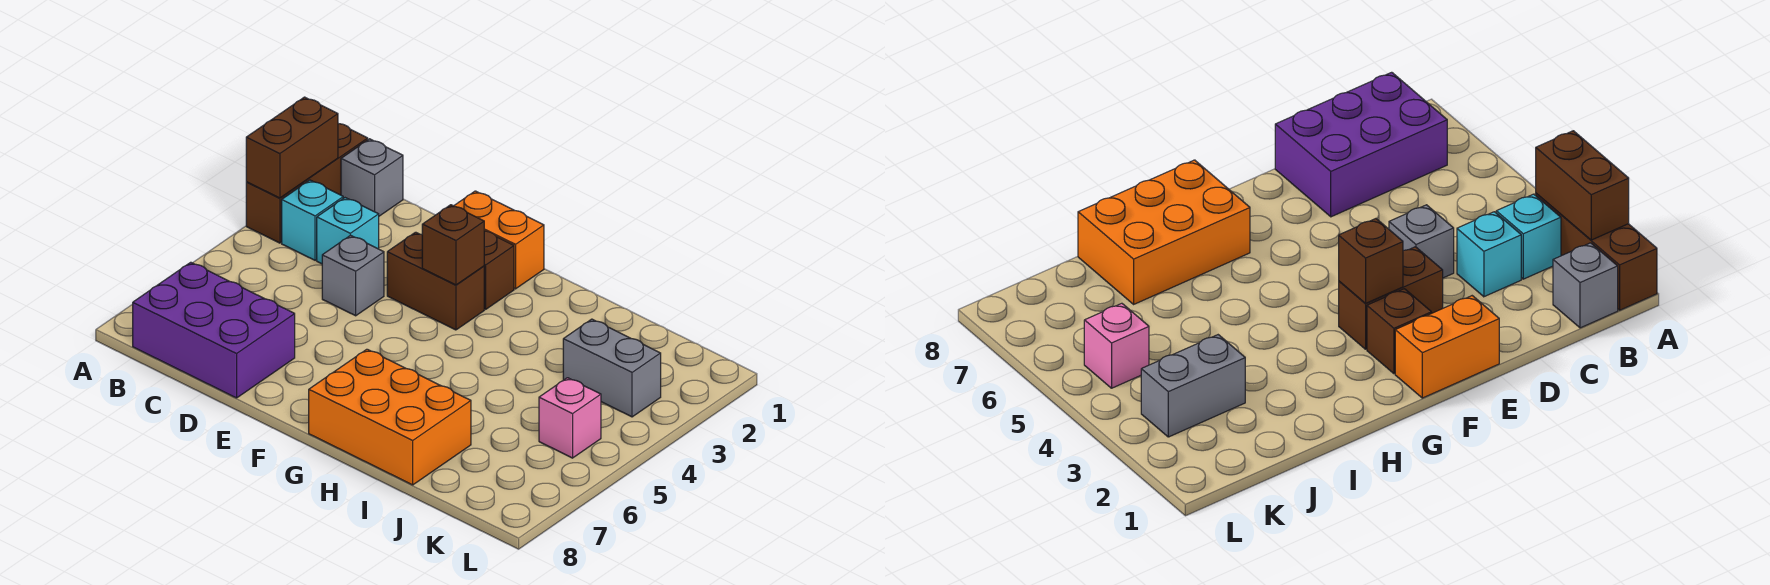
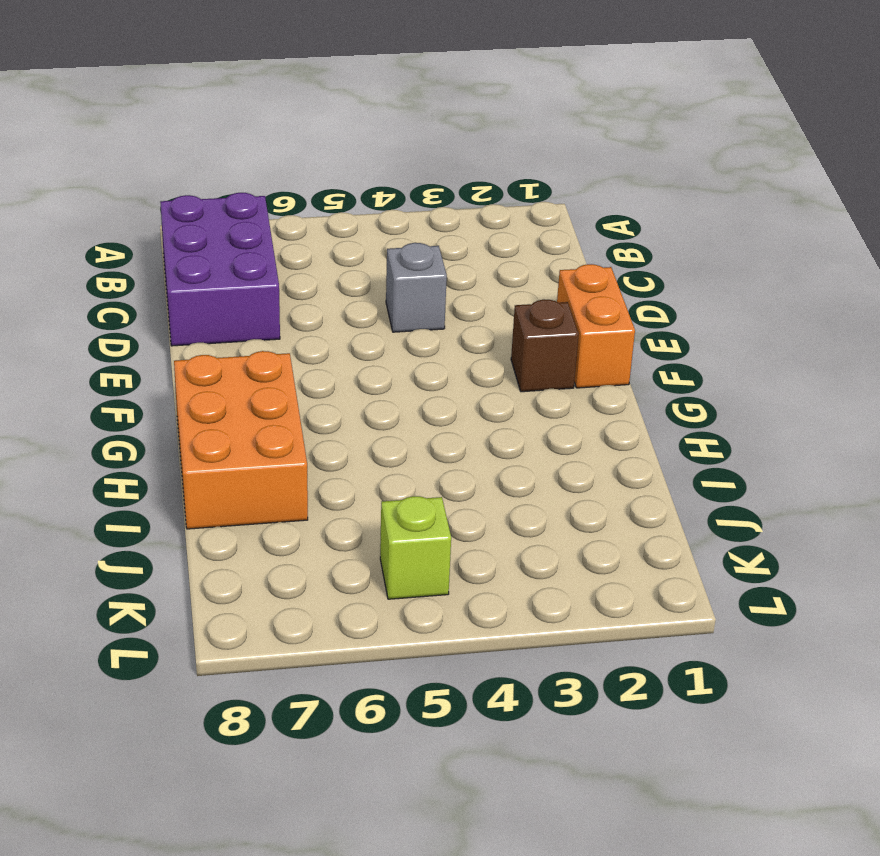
lime brick K5 level 1 -> pink brick K5 level 1
none -> brown brick A1:A3 level 1
none -> grey brick B1 level 1
none -> cyan brick B3 level 1

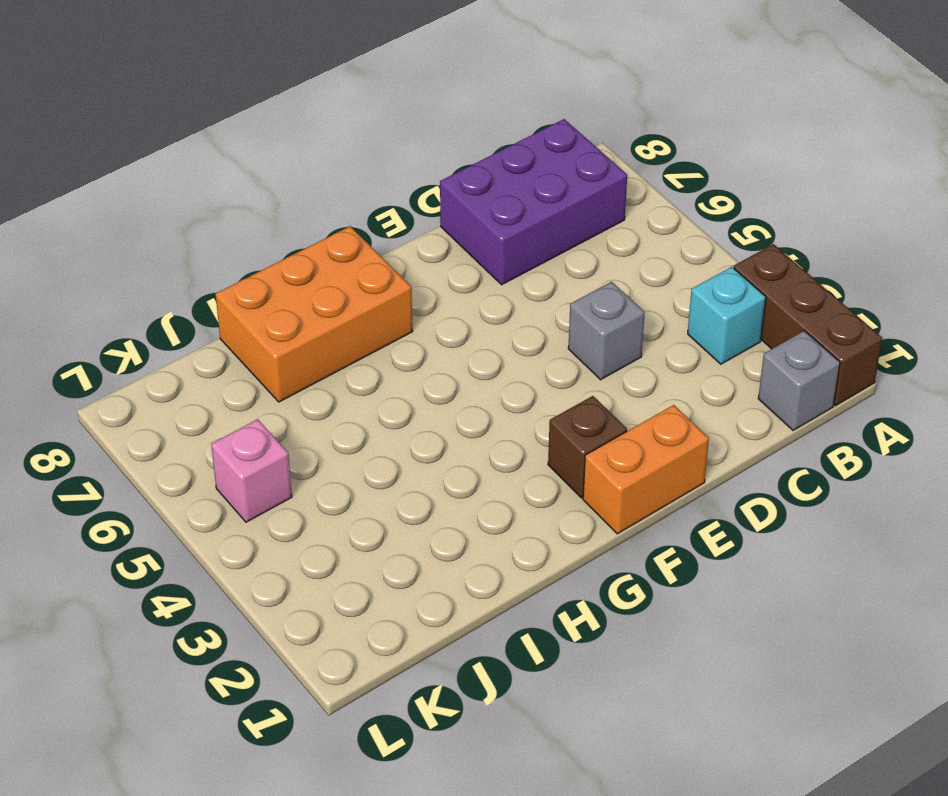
none -> cyan brick C3 level 1
none -> brown brick E3:F3 level 1
none -> grey brick J3:K3 level 1

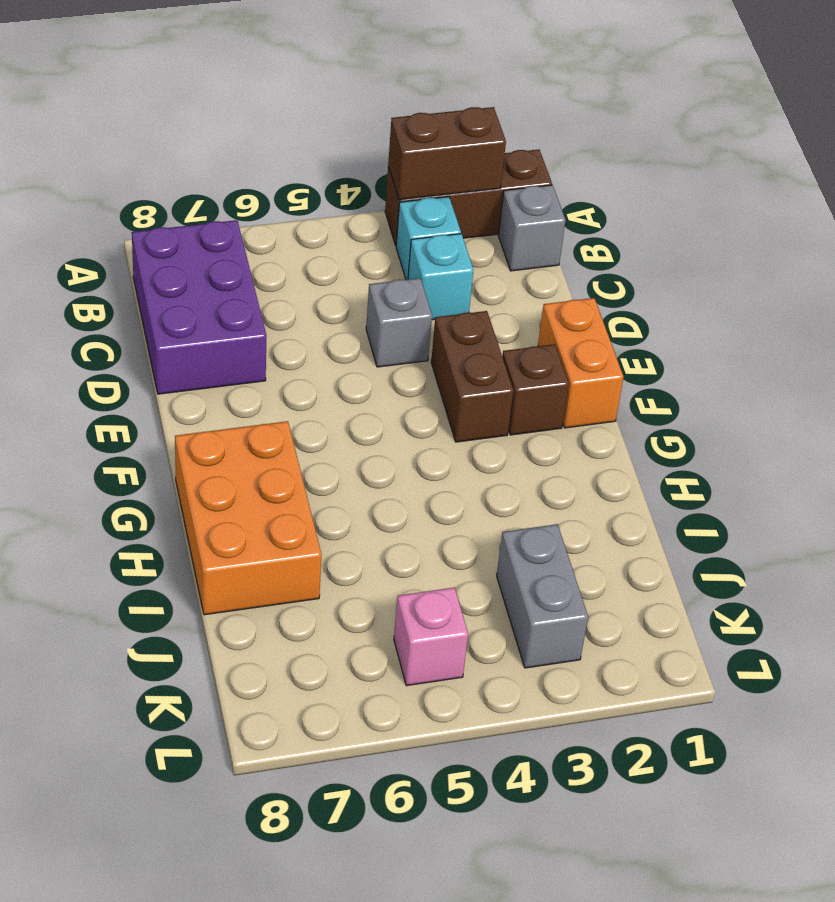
none -> brown brick F3 level 2

